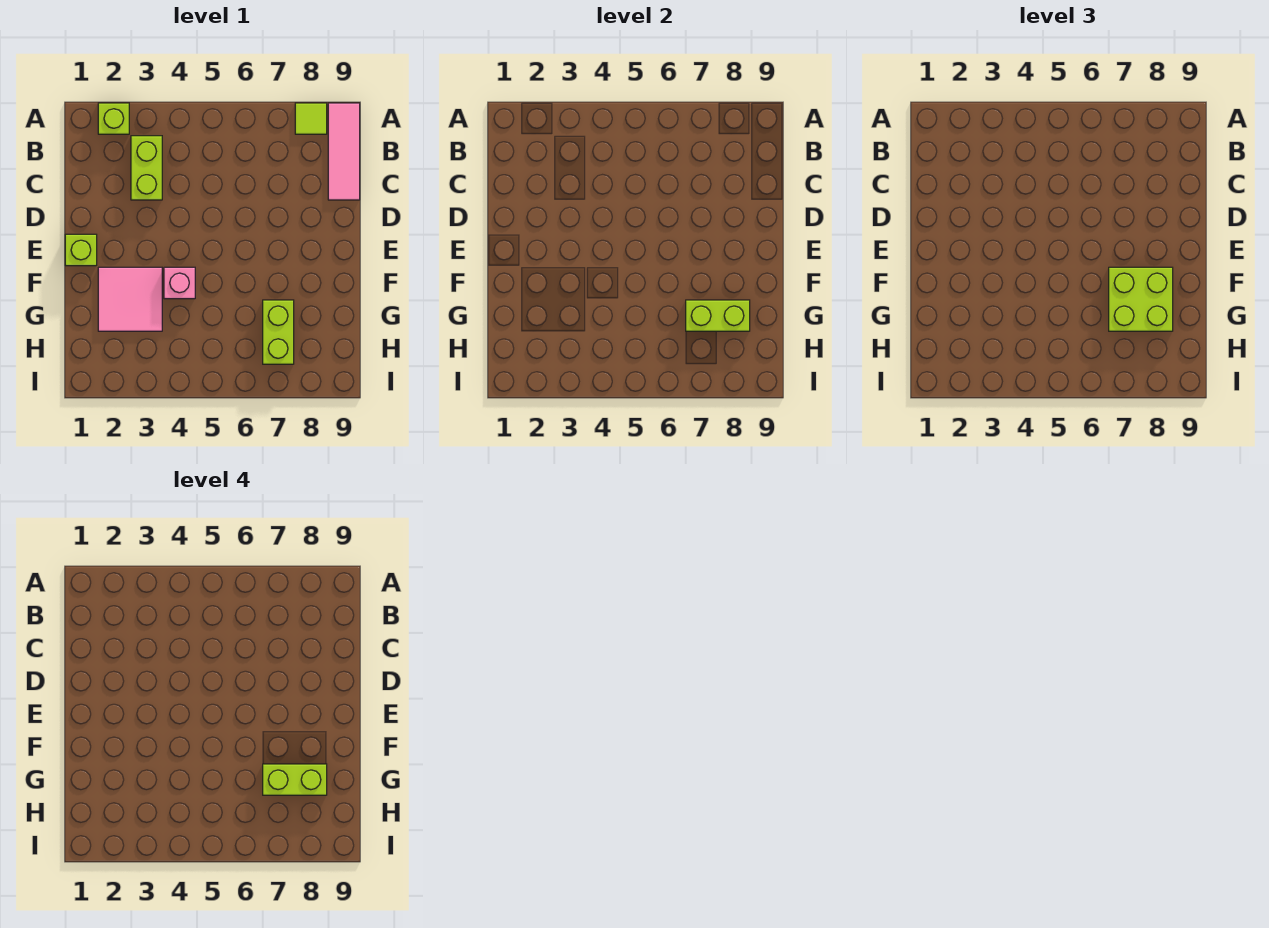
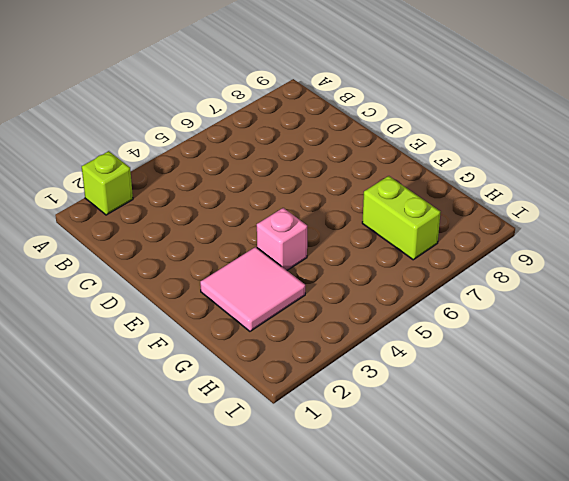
none -> lime tile A8 level 1
none -> pink tile A9:C9 level 1

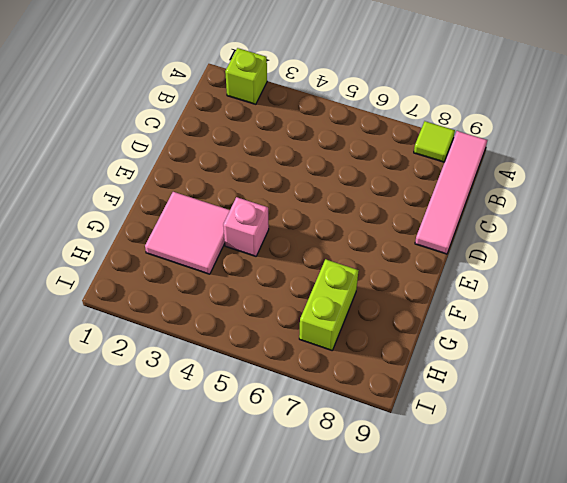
pink tile A9:D9 level 1 -> pink tile A9:C9 level 1
none -> lime brick B3:C3 level 1
none -> lime brick E1 level 1

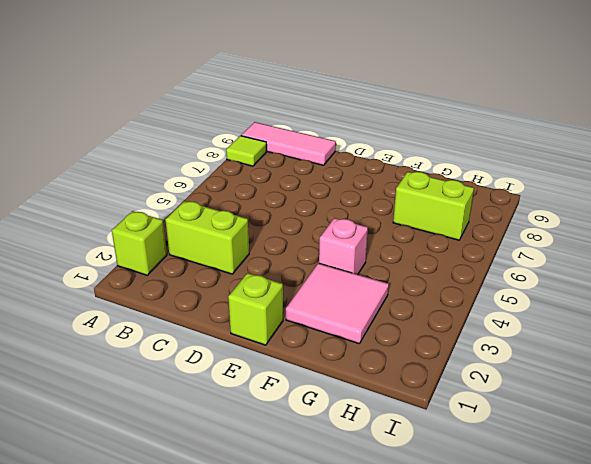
none -> lime brick G7:G8 level 2
none -> lime brick F7:G8 level 3

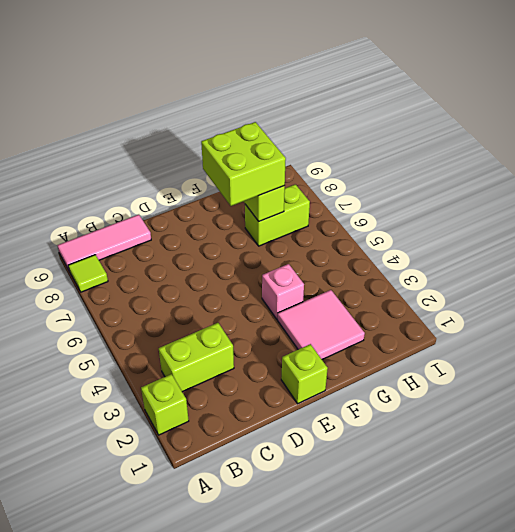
none -> lime brick G7:G8 level 4

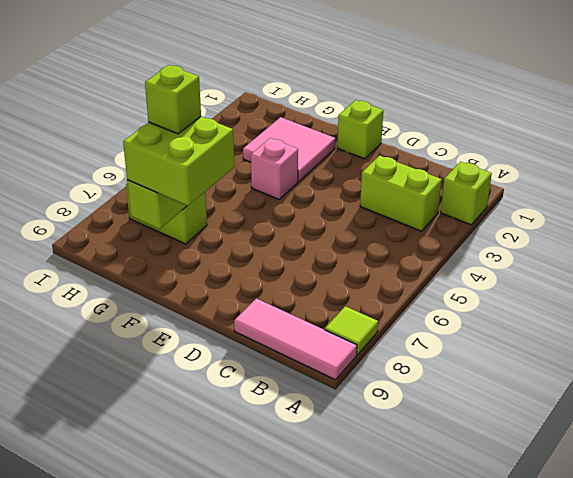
lime brick G7 level 4 -> lime brick G7:G8 level 4

